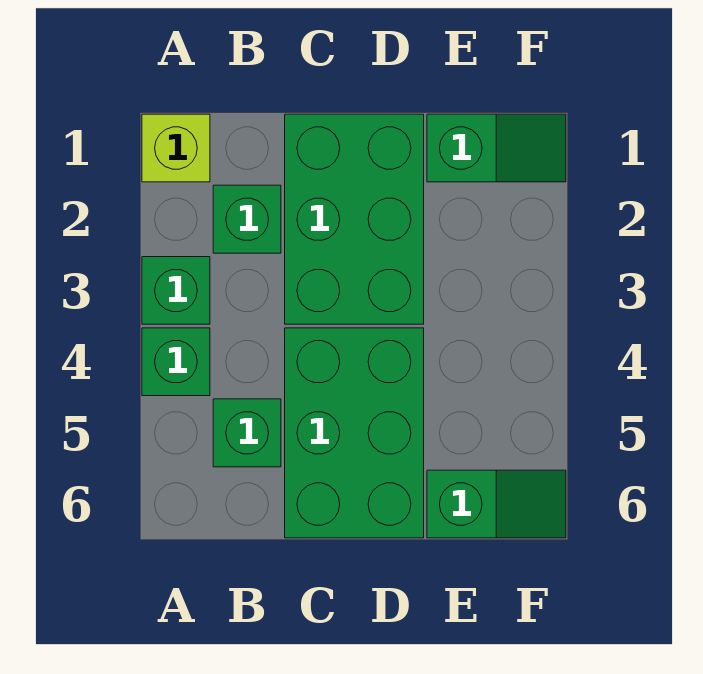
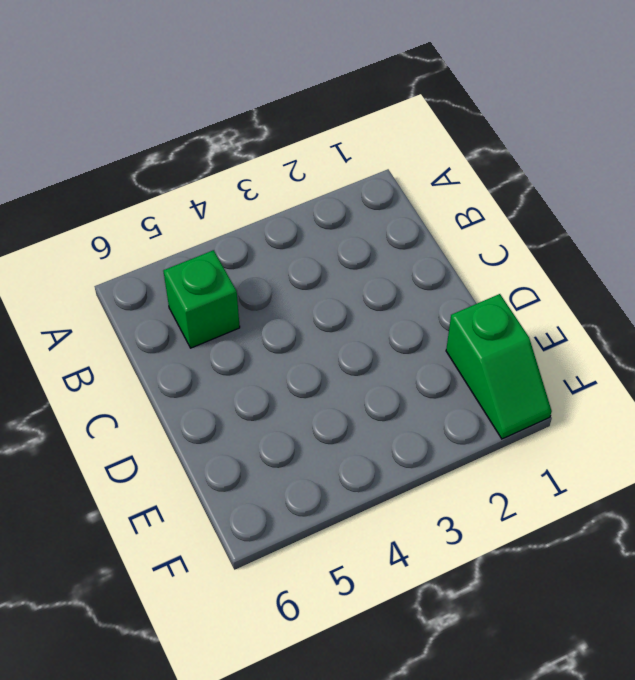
none -> lime brick A1 level 1
none -> green brick A3 level 1

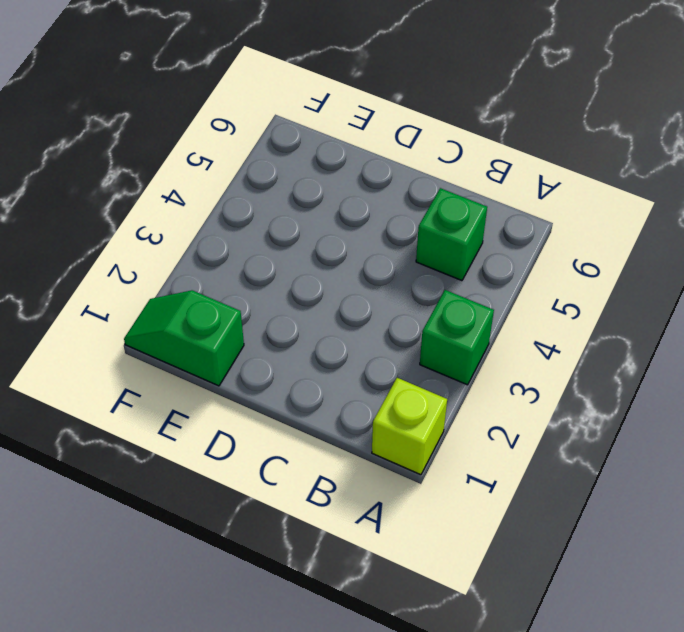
none -> green brick A4 level 1
none -> green brick B2 level 1

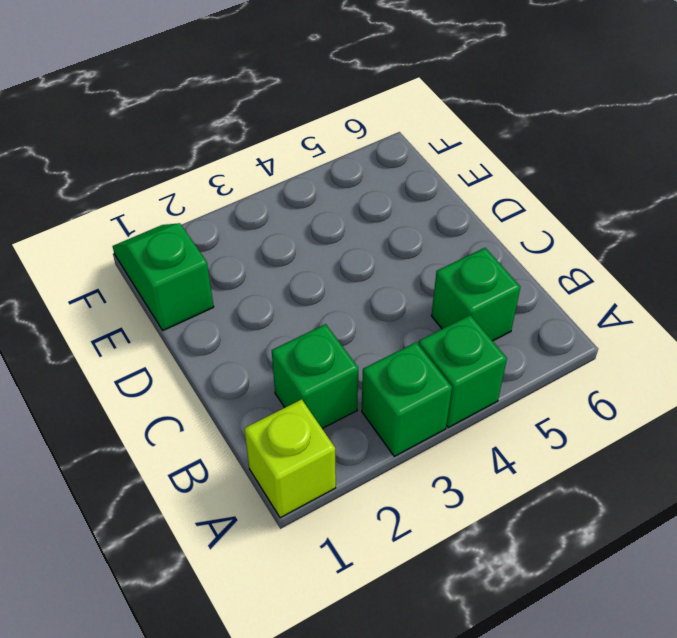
none -> green brick C1:D3 level 1
none -> green brick C4:D6 level 1

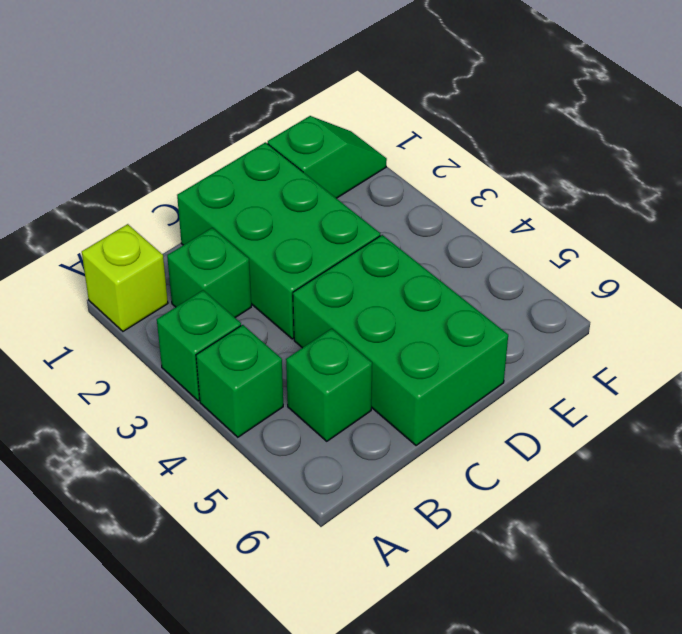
none -> green slope E6:F6 level 1 top E

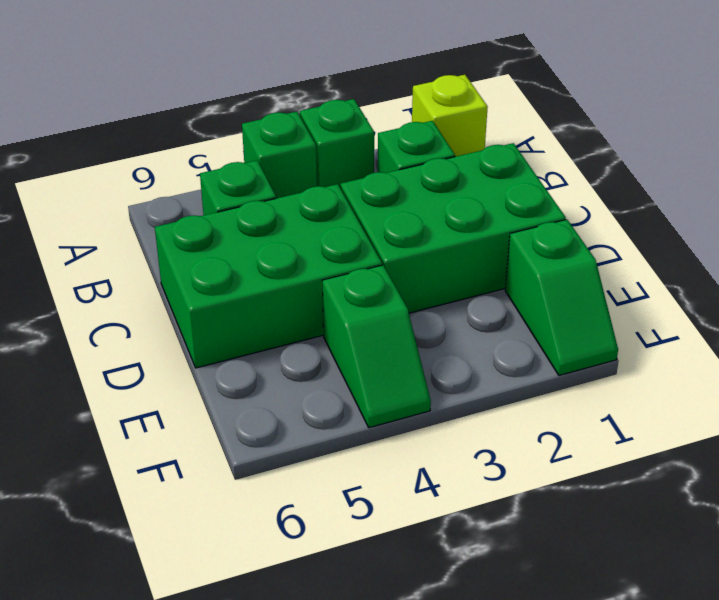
green slope E4:F4 level 1 top E -> green slope E6:F6 level 1 top E

